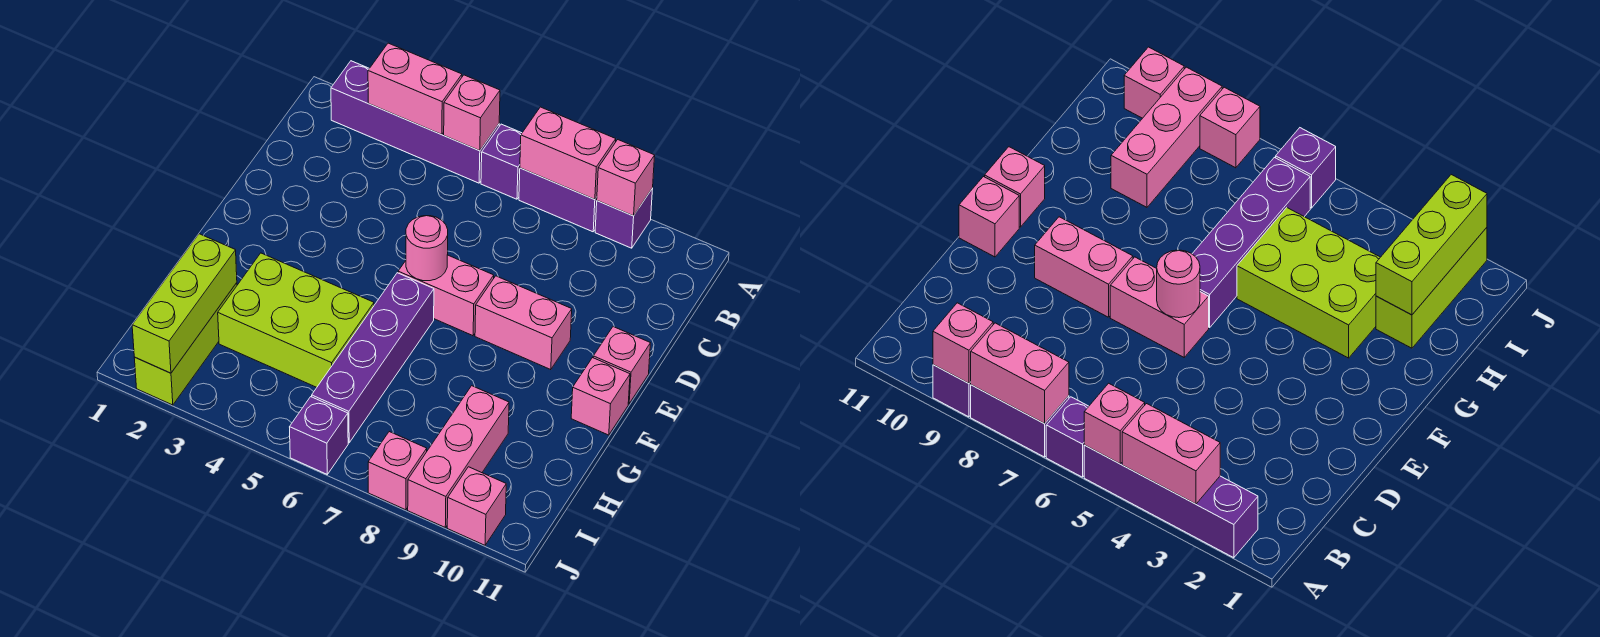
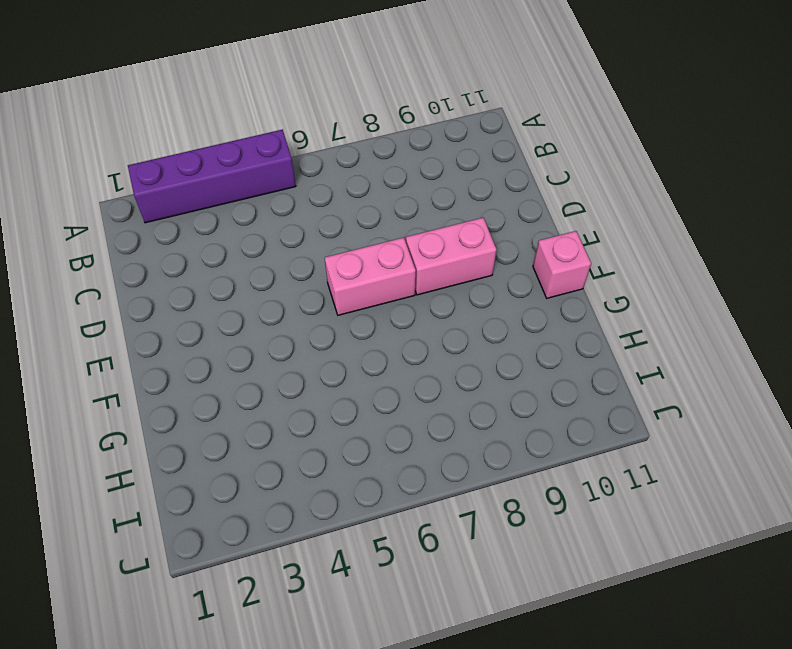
none -> purple brick A6 level 1
none -> purple brick A7:A8 level 1
none -> purple brick A9 level 1

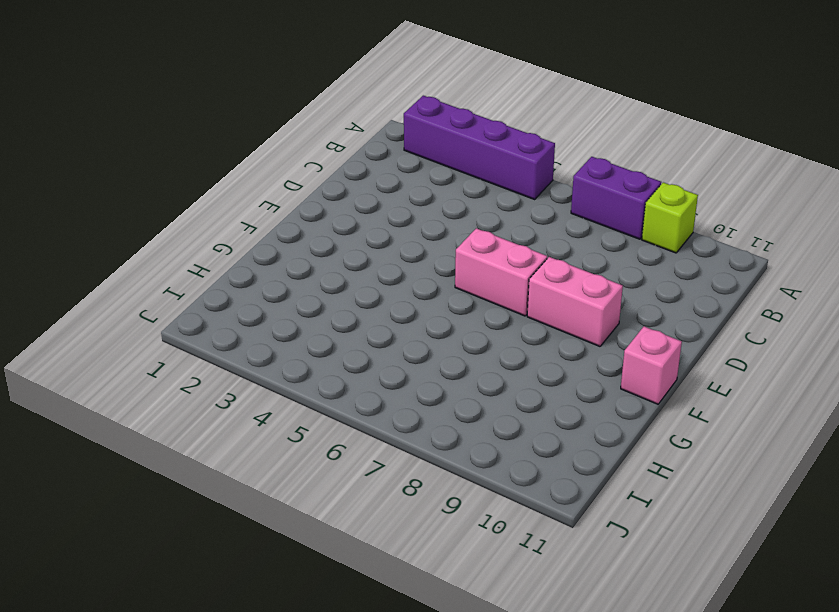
lime brick A9 level 1 -> purple brick A9 level 1
none -> purple brick A6 level 1
none -> pink brick E11 level 1
none -> purple brick F6:I6 level 1

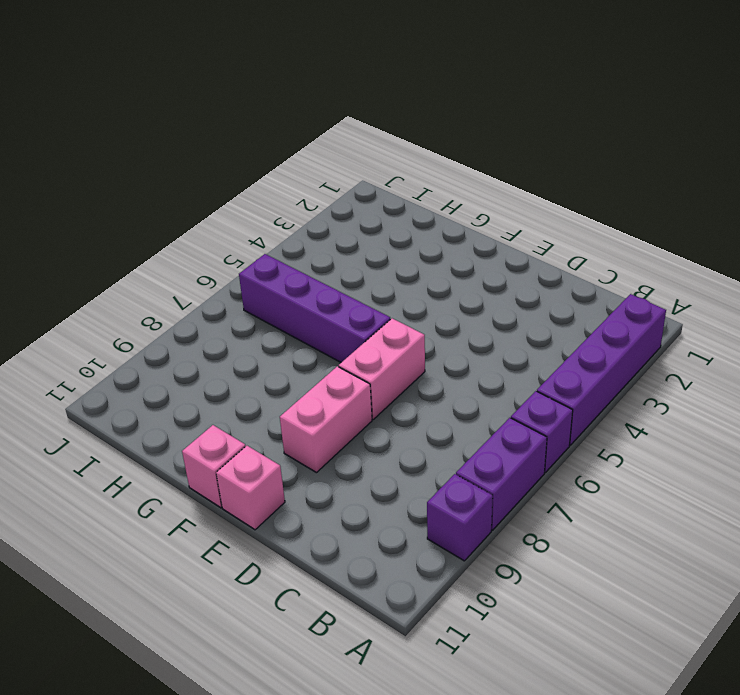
none -> lime brick G3:H5 level 1
none -> lime brick H2:J2 level 1
none -> pink brick H9:J9 level 1

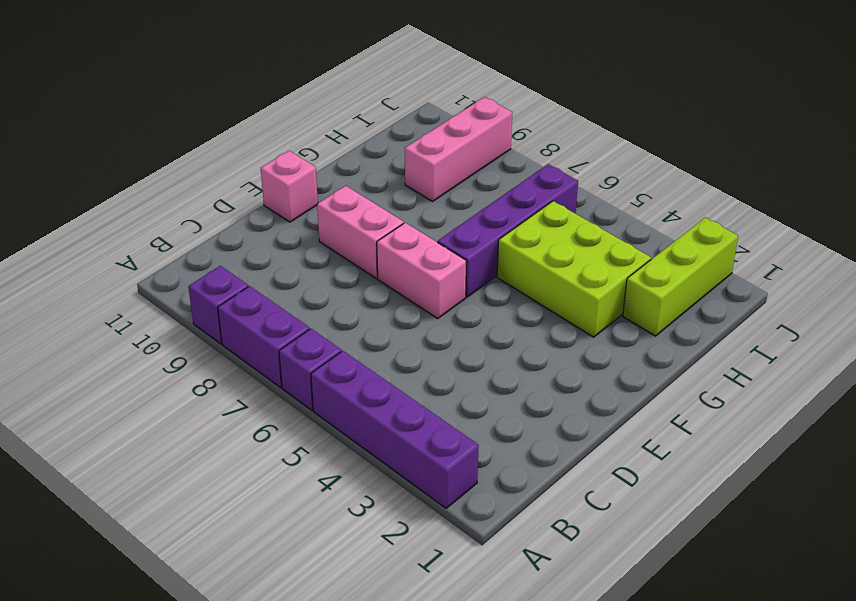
none -> pink brick F11 level 1
none -> purple brick J6 level 1
none -> pink brick J8 level 1

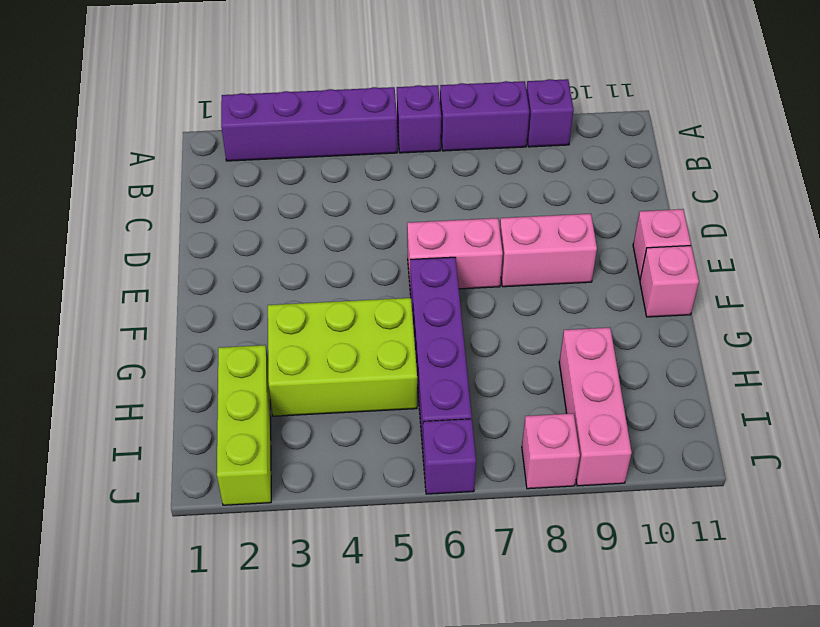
none -> pink brick J10 level 1
none -> pink brick A3:A4 level 2
none -> pink brick A5 level 2

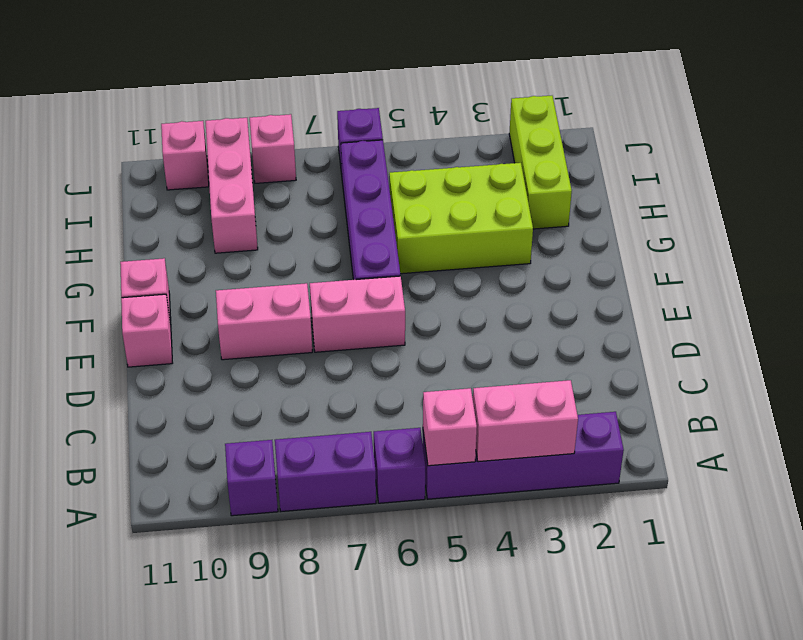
none -> pink brick A7:A8 level 2
none -> pink brick A9 level 2
none -> pink round brick E6 level 2

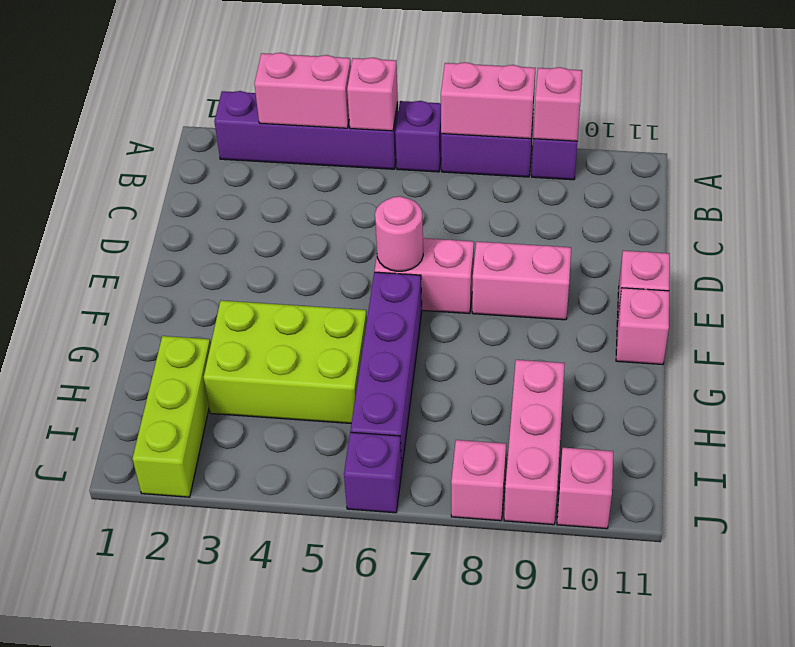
none -> lime brick H2:J2 level 2

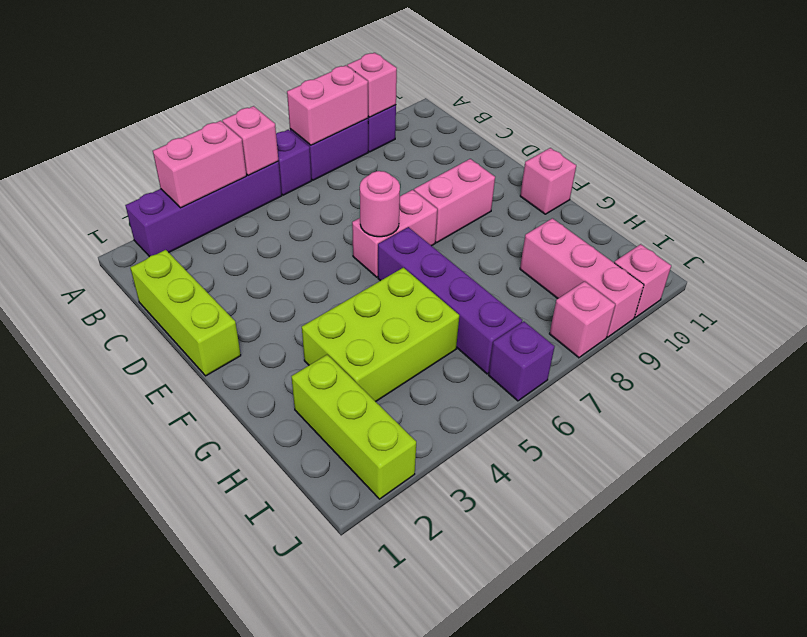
lime brick C1:E1 level 1 -> lime brick H2:J2 level 2
none -> pink brick E11 level 1

